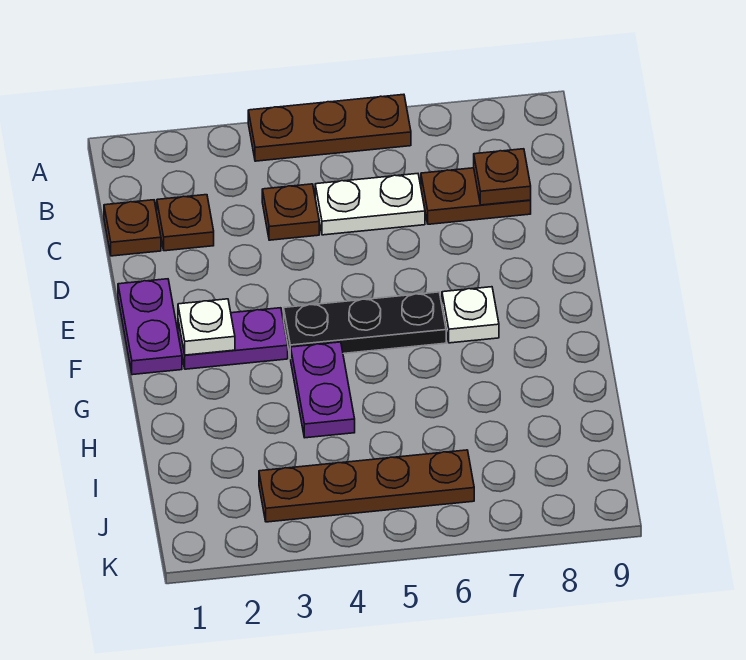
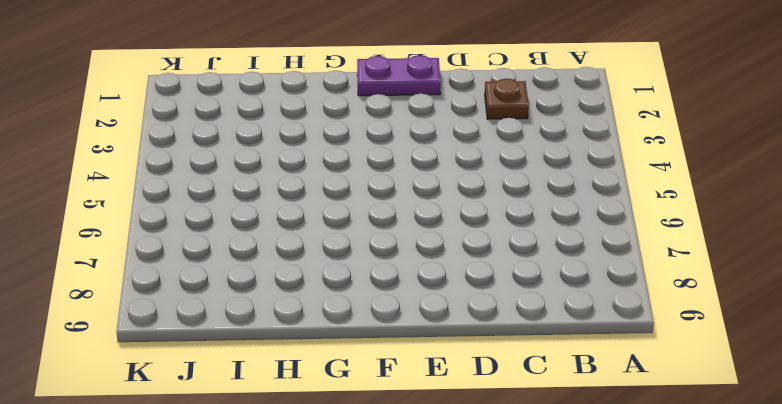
none -> brown plate A4:A6 level 1
none -> brown plate C1 level 1
none -> brown plate C4 level 1

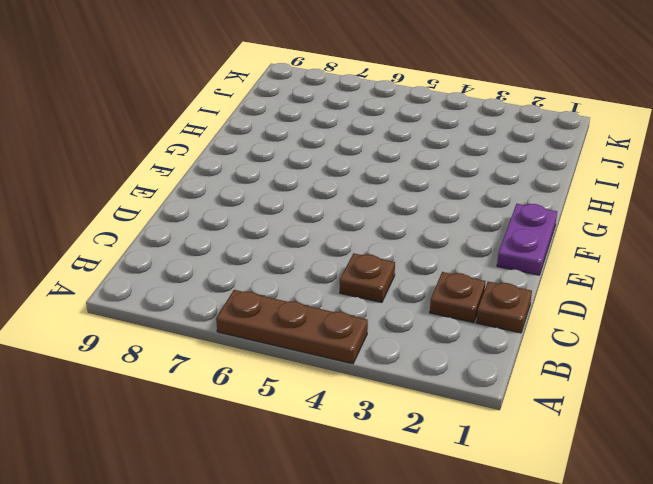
none -> white plate C5:C6 level 1
none -> brown plate C7:C8 level 1
none -> purple plate F2:F3 level 1

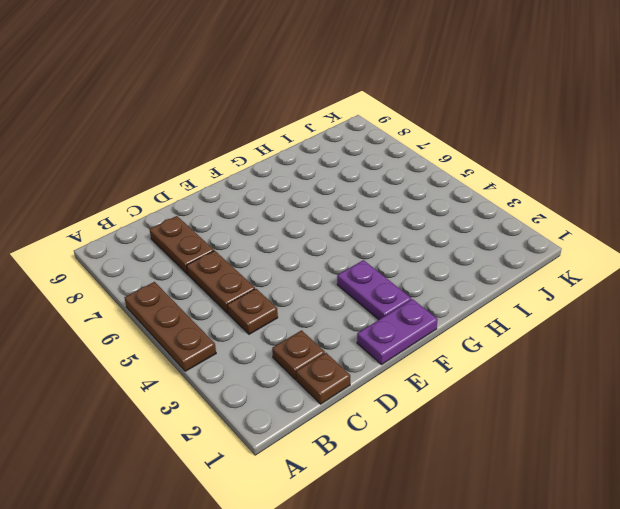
brown plate C5:C6 level 1 -> white plate C5:C6 level 1
none -> black plate F4:F6 level 1
none -> white plate F7 level 1
none -> purple plate G4:H4 level 1

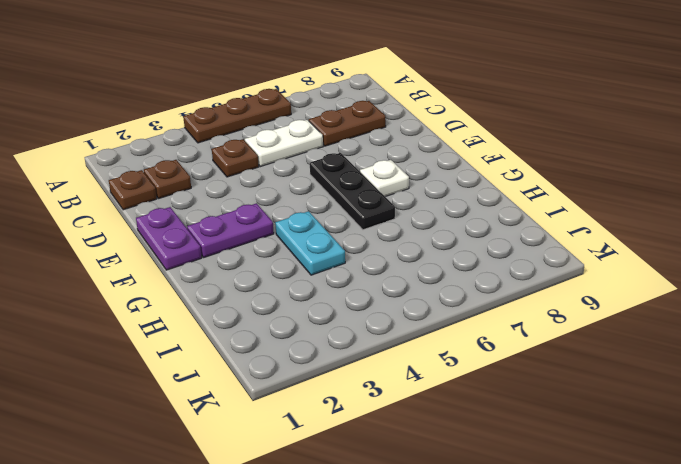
black plate E6:G6 level 1 -> black plate F4:F6 level 1
cyan plate G4:H4 level 1 -> purple plate G4:H4 level 1
none -> brown plate J3:J6 level 1
none -> brown plate C8 level 2
none -> white plate F2 level 2

